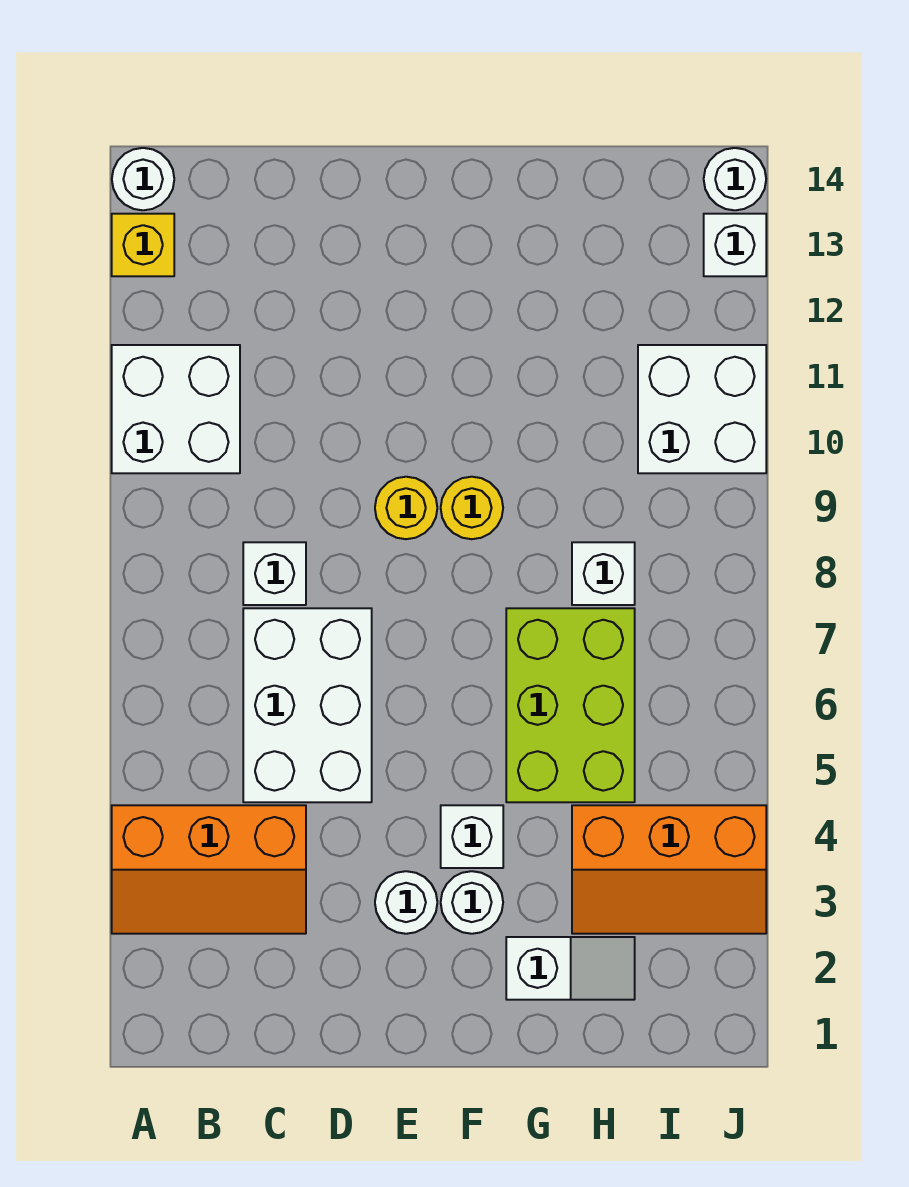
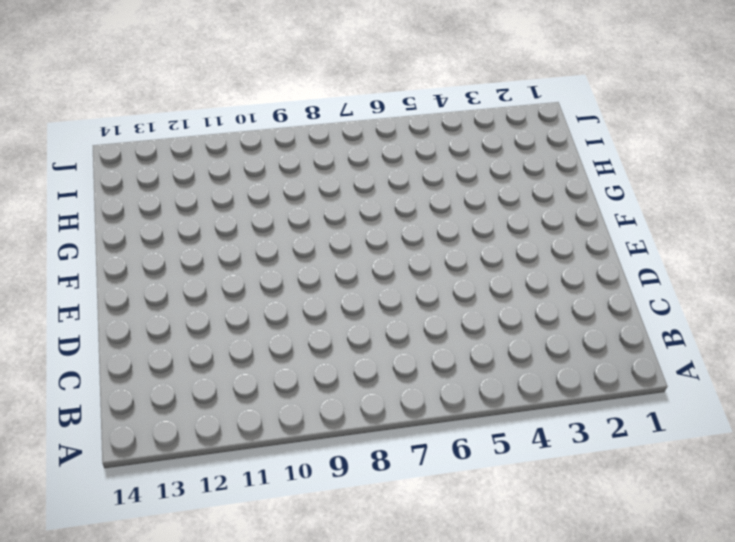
none -> orange slope A3:C4 level 1 top 4
none -> white brick A10:B11 level 1
none -> yellow brick A13 level 1

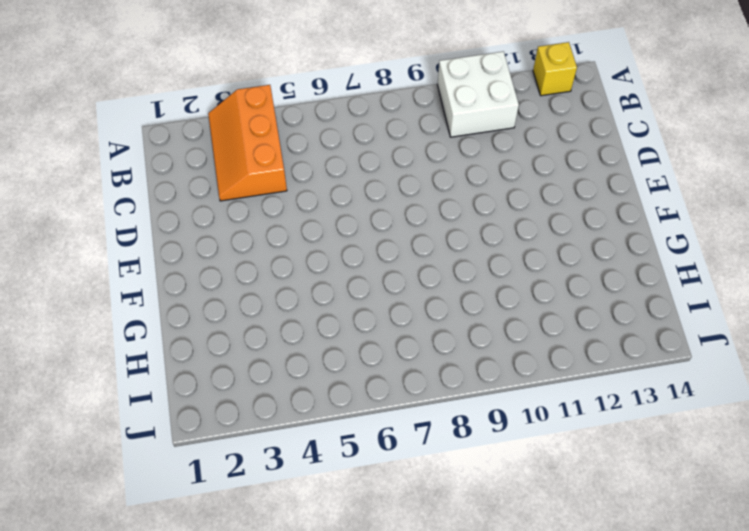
none -> white round brick A14 level 1
none -> white brick C5:D7 level 1
none -> white brick C8 level 1

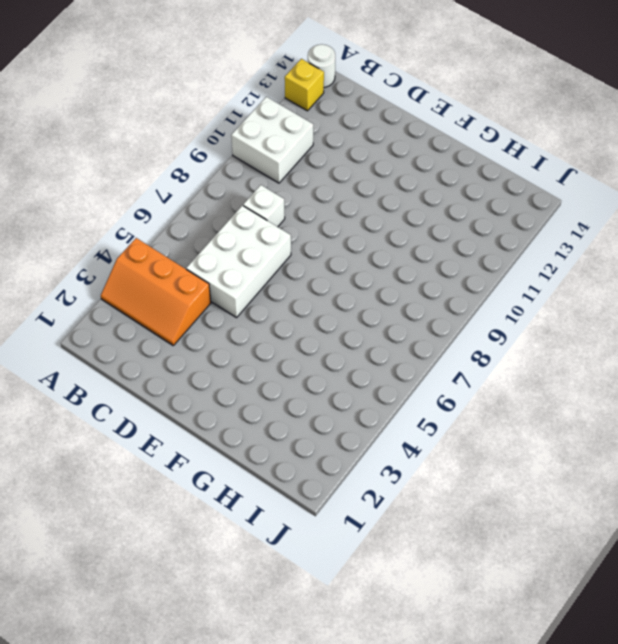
none -> white round brick E3 level 1
none -> yellow round brick E9 level 1
none -> white round brick F3 level 1

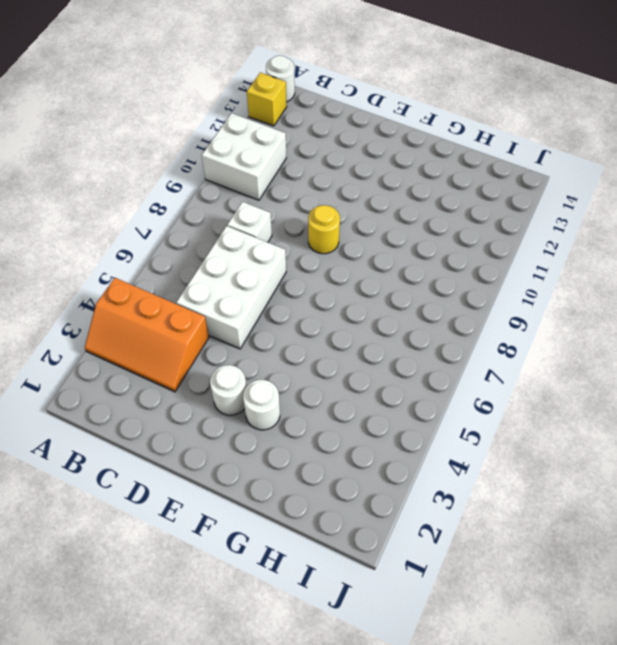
none -> white brick F4 level 1
none -> yellow round brick F9 level 1
none -> white slope G2:H2 level 1 top G

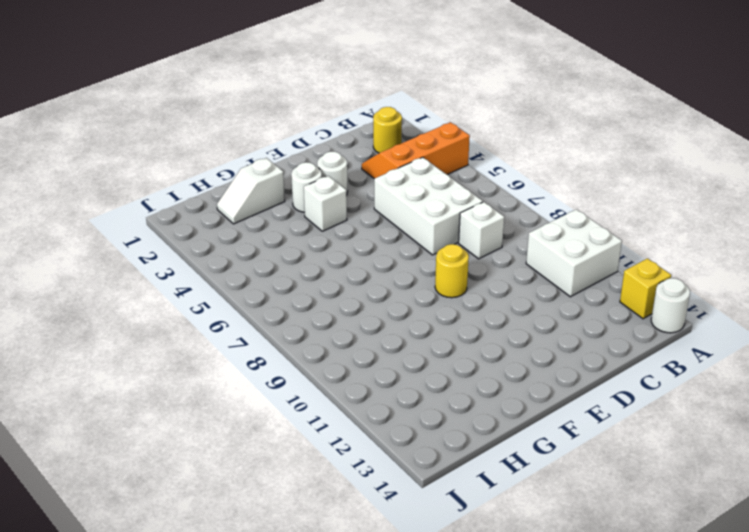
yellow round brick B2 level 1 -> yellow round brick F9 level 1
none -> lime brick G5:H7 level 1
none -> orange slope H3:J4 level 1 top 4
none -> white brick H8 level 1

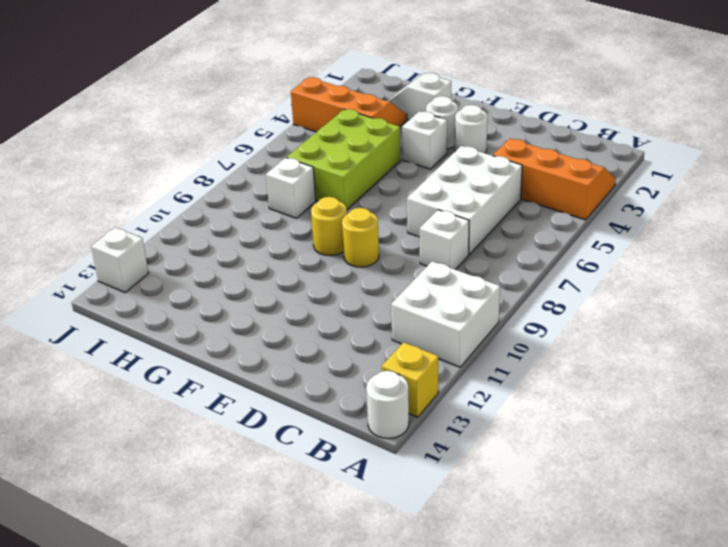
none -> white brick I10:J11 level 1
none -> white round brick J14 level 1

